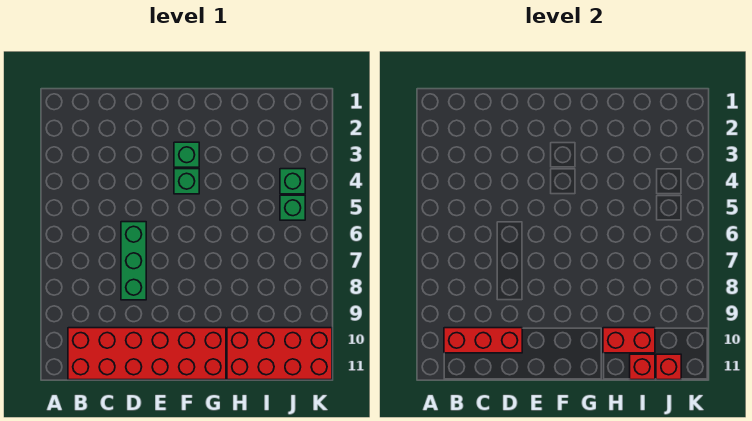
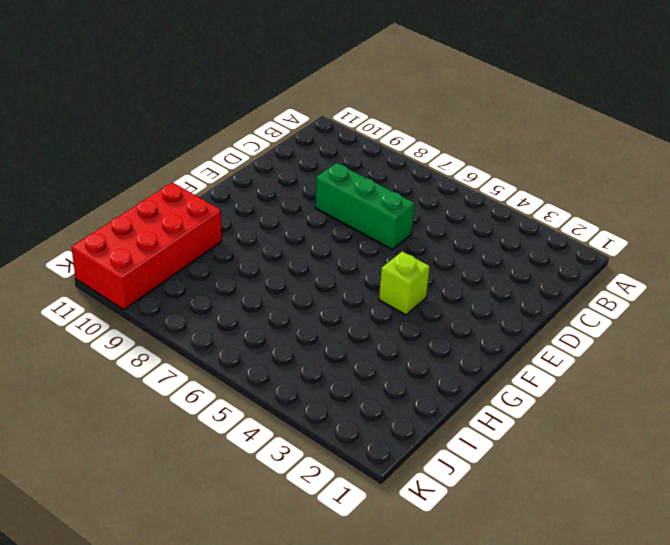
lime brick F4 level 1 -> green brick F4 level 1
none -> red brick B10:G11 level 1
none -> green brick F3 level 1

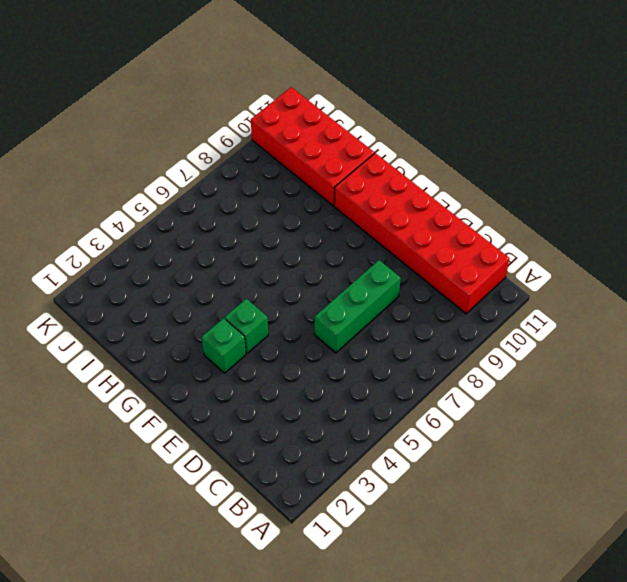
none -> green brick J4 level 1
none -> green brick J5 level 1

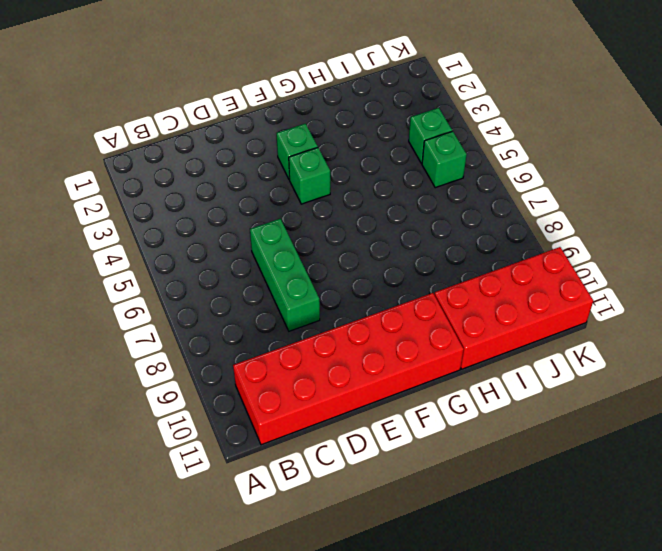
none -> red brick B10:D10 level 2
none -> red brick H10:I10 level 2

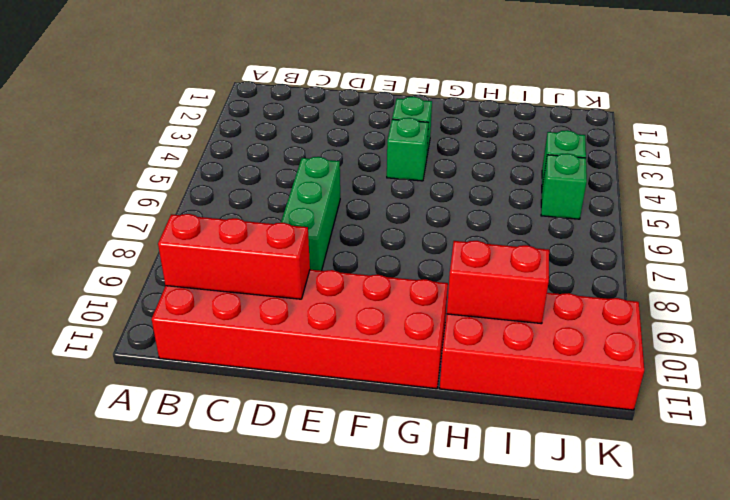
none -> red brick I11 level 2
none -> red brick J11 level 2

